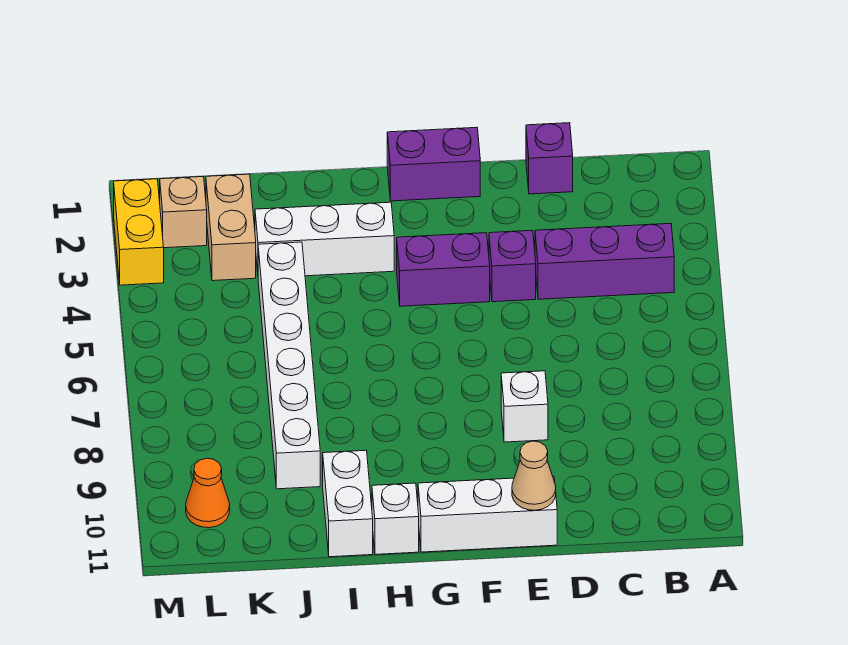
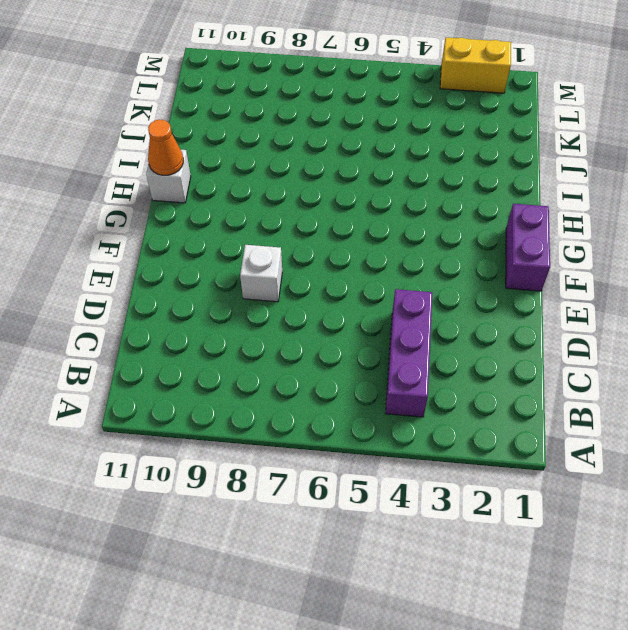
orange cone H11 level 2 -> orange cone L10 level 1
none -> purple brick D1 level 1
none -> purple brick E4 level 1
none -> white brick E11:G11 level 1

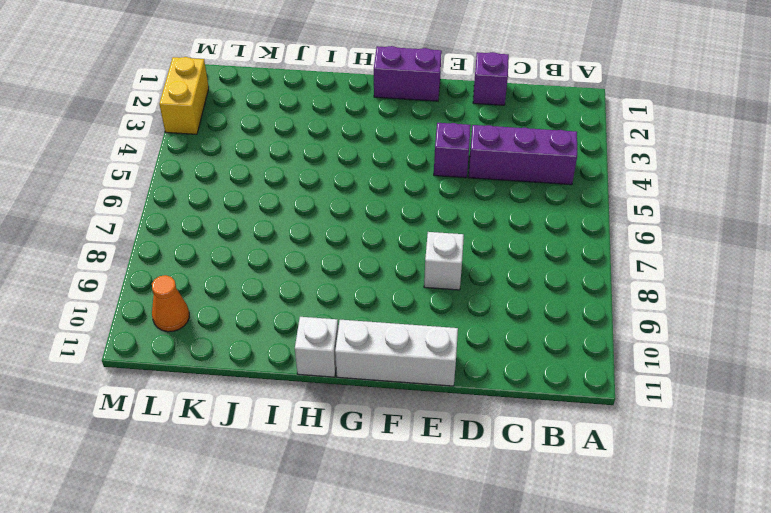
none -> purple brick F4:G4 level 1
none -> white brick H3:J3 level 1
none -> white brick I10:I11 level 1

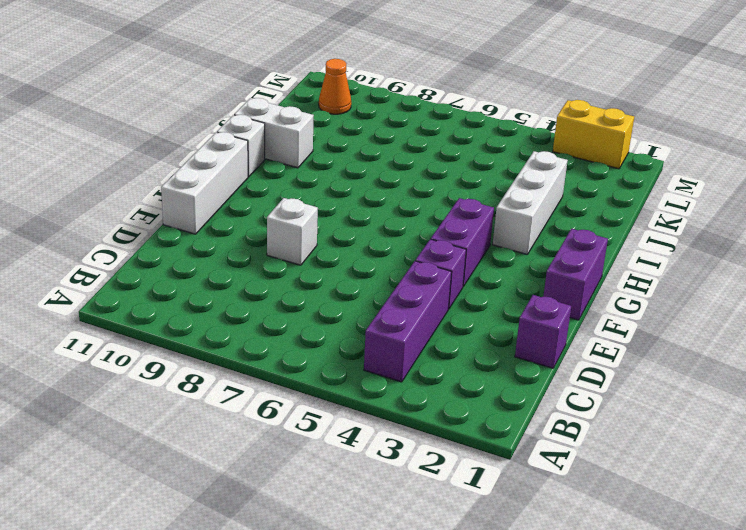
none -> white brick J4:J9 level 1
none -> tan brick K2:K3 level 1
none -> tan brick L2 level 1

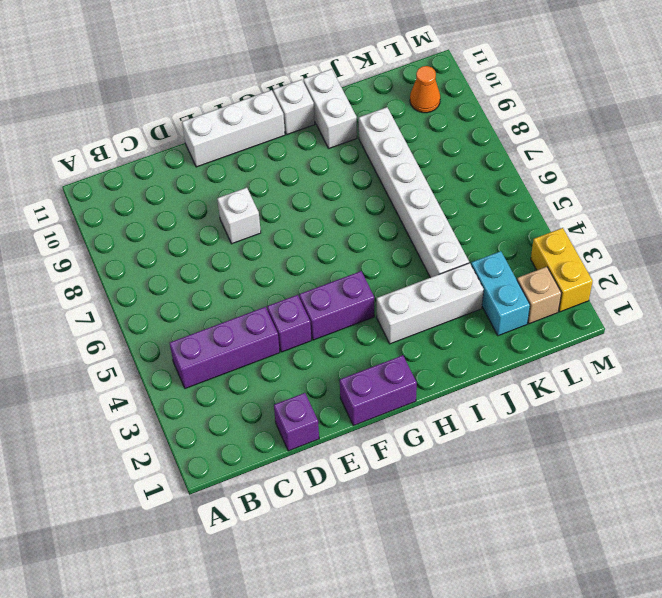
cyan brick K2:K3 level 1 -> tan brick K2:K3 level 1
none -> tan cone E11 level 2

